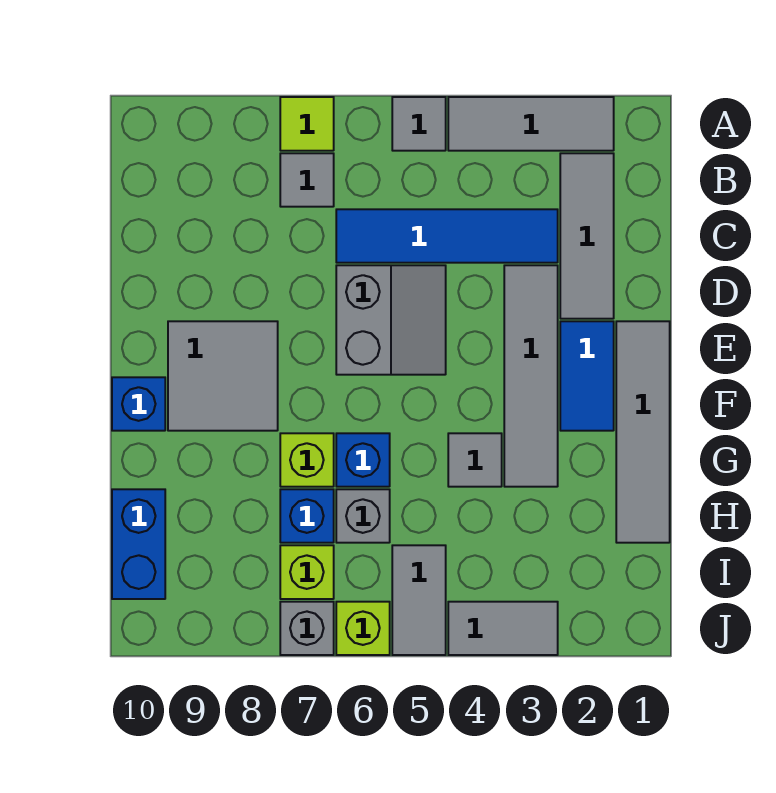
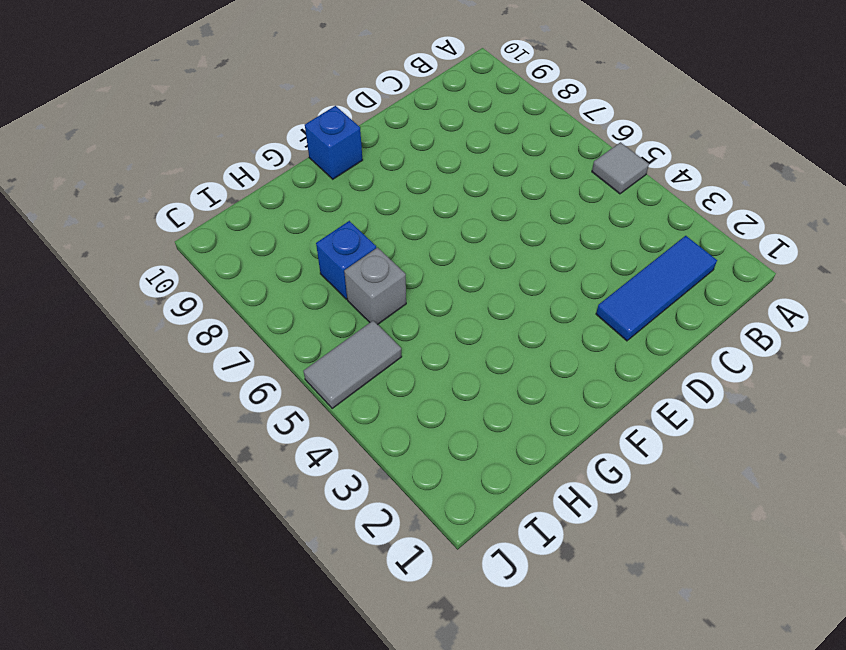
blue tile B2:D2 level 1 -> grey tile B2:D2 level 1
none -> grey tile A2:A4 level 1
none -> lime tile A7 level 1
none -> grey tile B7 level 1

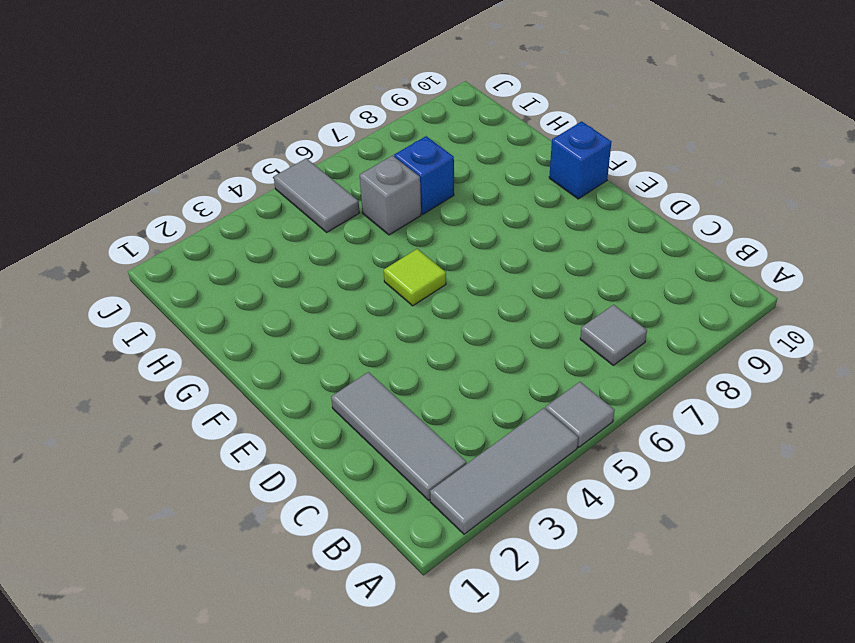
lime tile F5 level 1 -> lime tile A7 level 1
none -> blue tile C3:C6 level 1
none -> grey tile D3:G3 level 1
none -> grey slope D5:E6 level 1 top 6

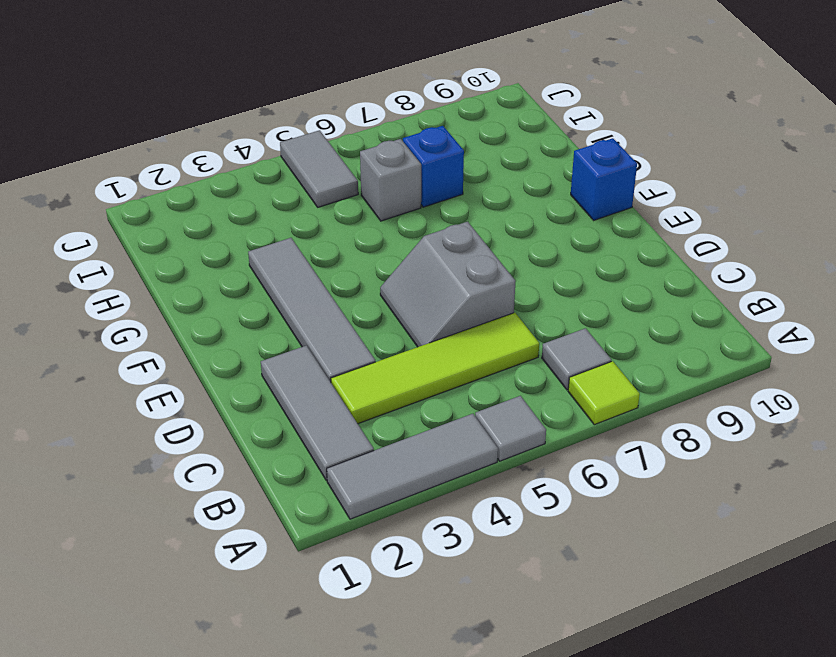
lime tile C3:C6 level 1 -> blue tile C3:C6 level 1
none -> grey tile E1:H1 level 1
none -> blue tile E2:F2 level 1
none -> grey tile E8:F9 level 1

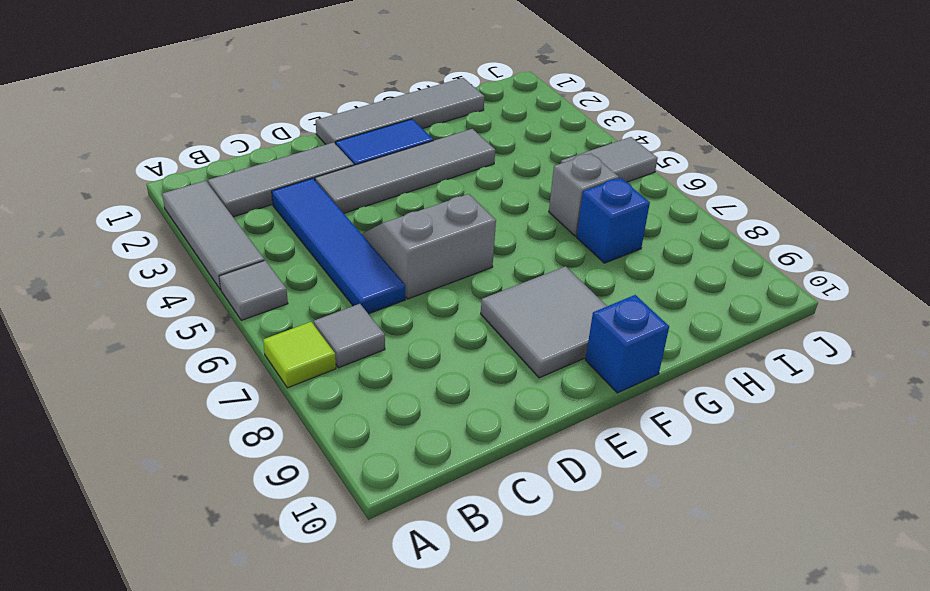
none -> grey tile G4 level 1
none -> blue brick G6 level 1
none -> lime brick G7 level 1

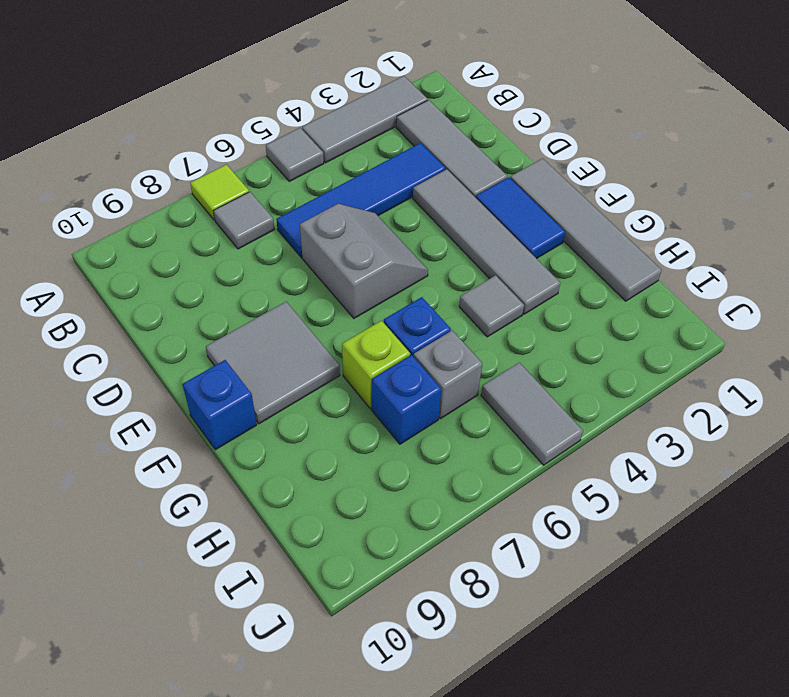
none -> blue brick H10:I10 level 1
none -> lime brick I7 level 1
none -> grey tile J3:J4 level 1

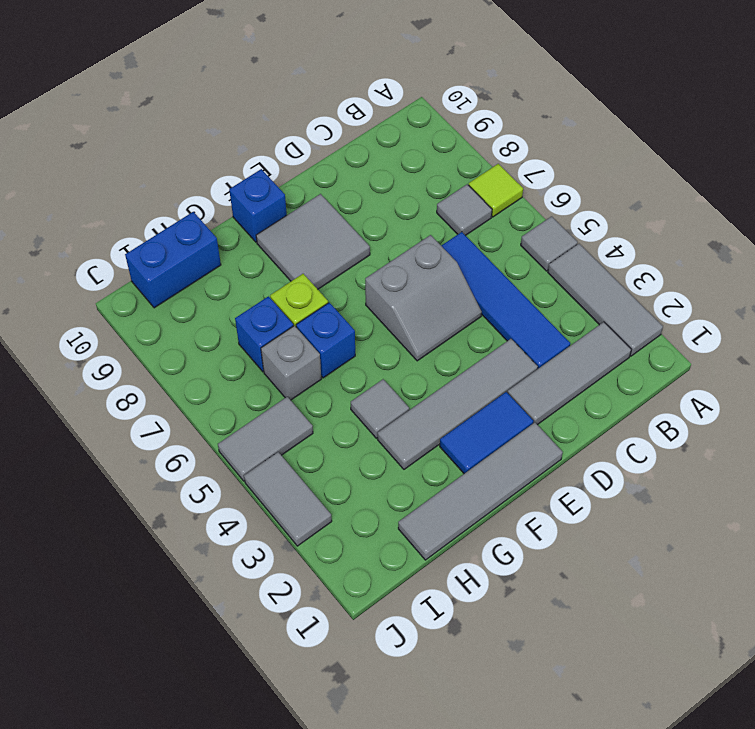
none -> lime brick I7 level 1
none -> lime brick J6 level 1
none -> grey brick J7 level 1

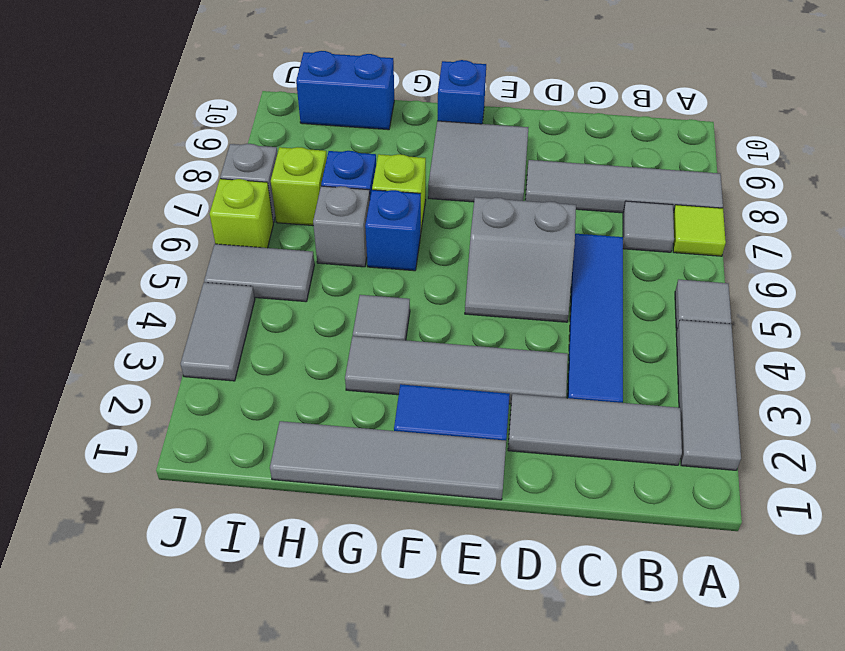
grey tile A8:D8 level 1 -> none

